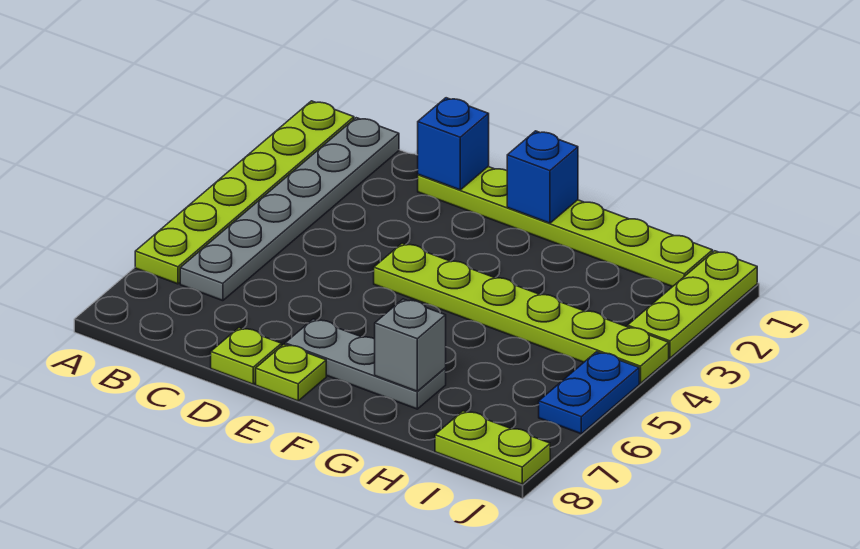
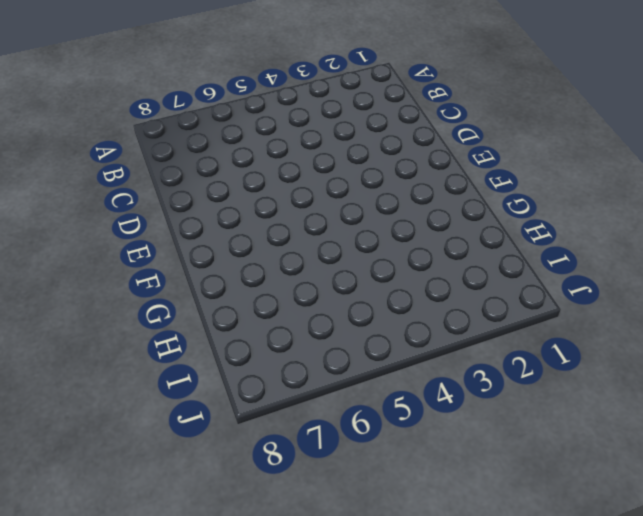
none -> lime plate A1:A6 level 1
none -> grey plate B1:B6 level 1
none -> lime plate D1:I1 level 1

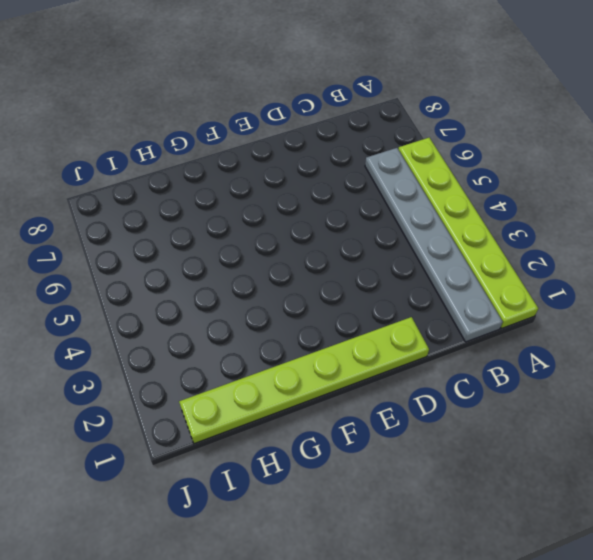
none -> lime plate D8 level 1
none -> lime plate E4:J4 level 1
none -> grey plate E7:G7 level 1

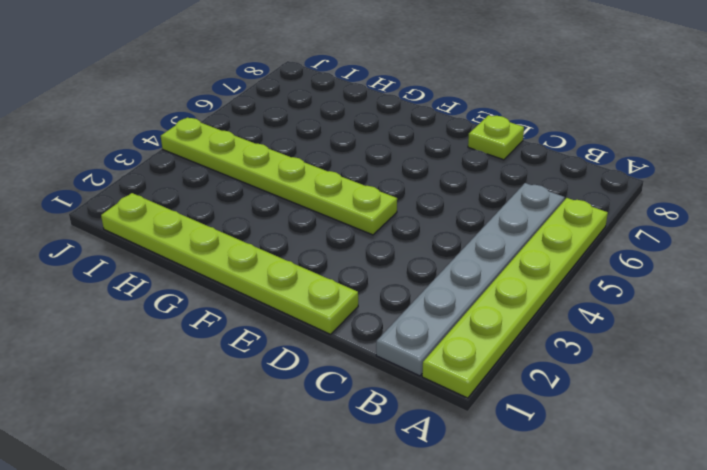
none -> grey plate E7:G7 level 1
none -> lime plate E8 level 1
none -> lime plate I8:J8 level 1

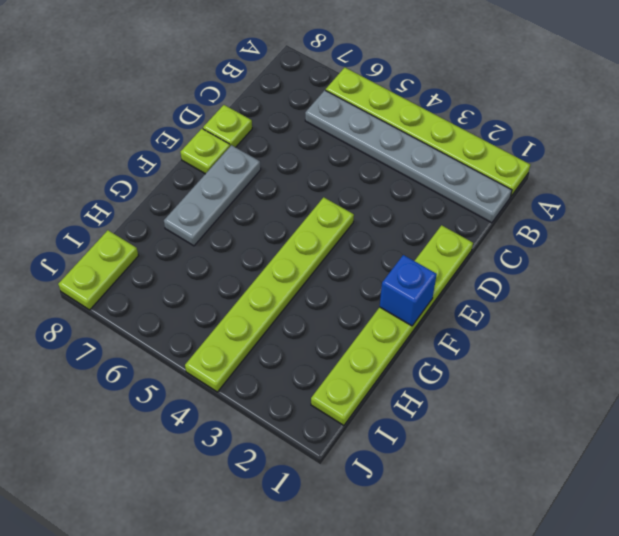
none -> lime plate J1:J3 level 1
none -> blue plate J5:J6 level 1
none -> blue brick D1 level 2

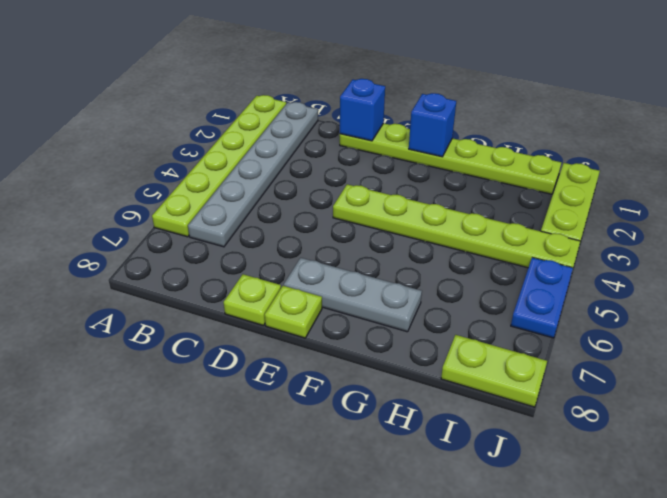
none -> grey brick G7 level 2

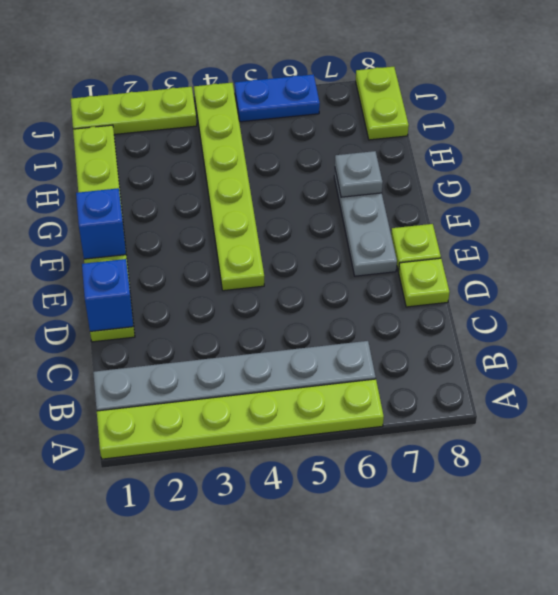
grey plate G7 level 2 -> grey brick G7 level 2

